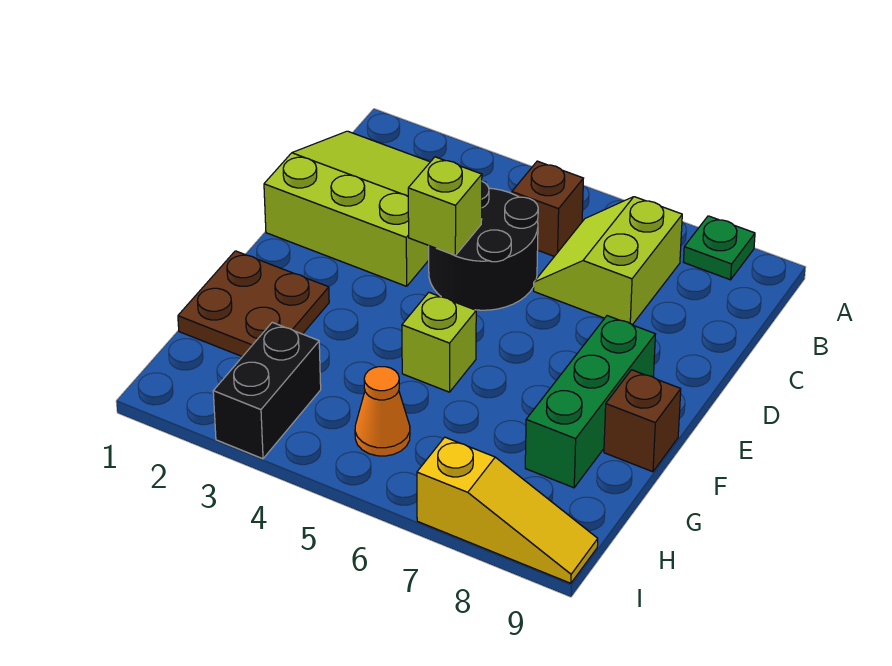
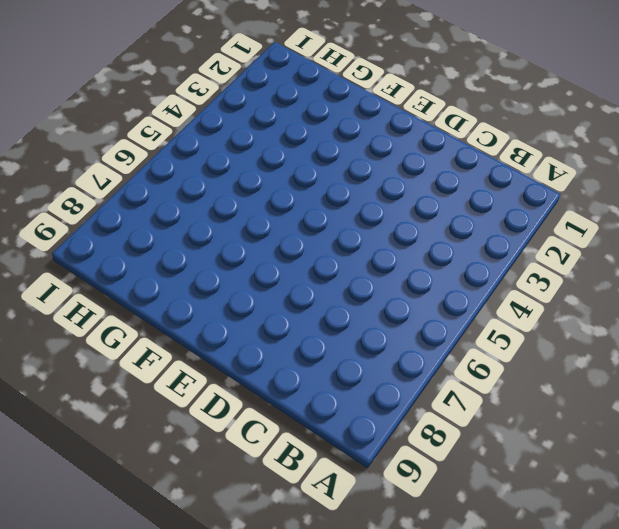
none -> green plate A8 level 1
none -> lime slope B1:D3 level 1 top D
none -> brown brick B5 level 1

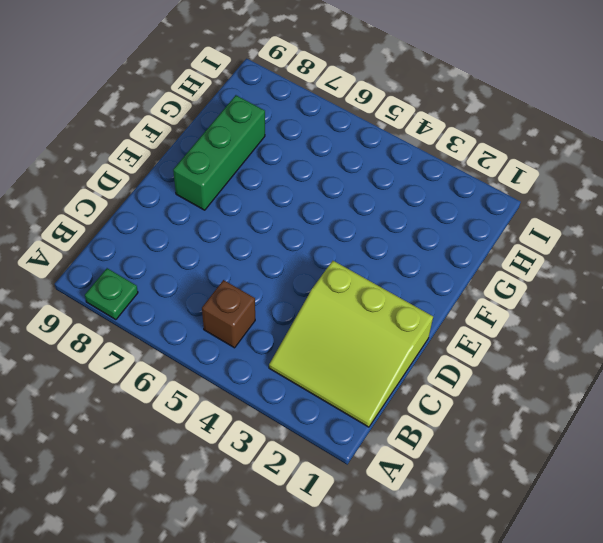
none -> lime slope B6:C7 level 1 top 7
none -> black round brick C4:D5 level 1
none -> brown plate F1:G2 level 1

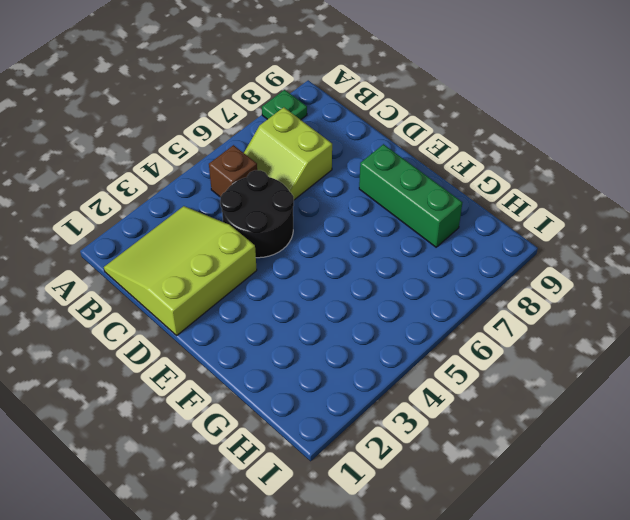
none -> brown plate F1:G2 level 1
none -> lime brick F5 level 1
none -> brown brick F9 level 1

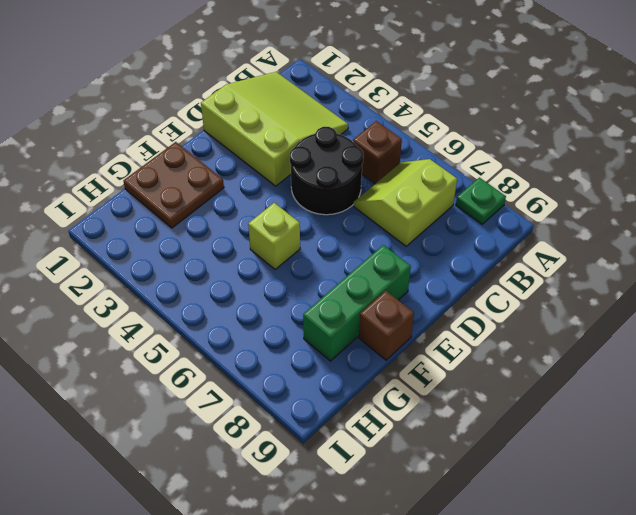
none -> black brick H3:I3 level 1
none -> orange cone H5 level 1
none -> yellow slope I7:I9 level 1 top 7

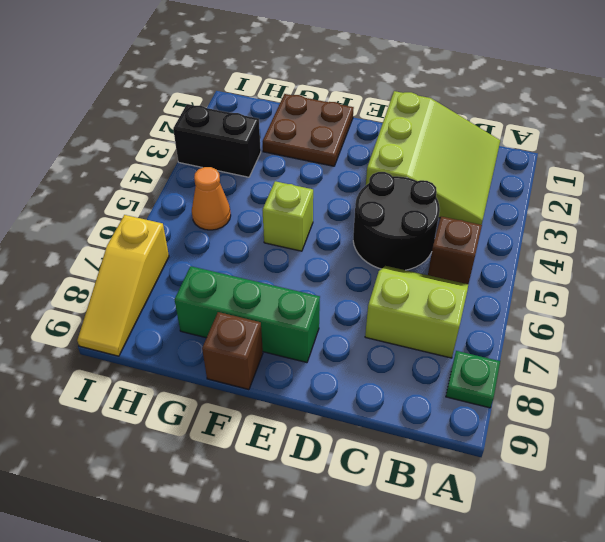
none -> lime brick D4 level 2

